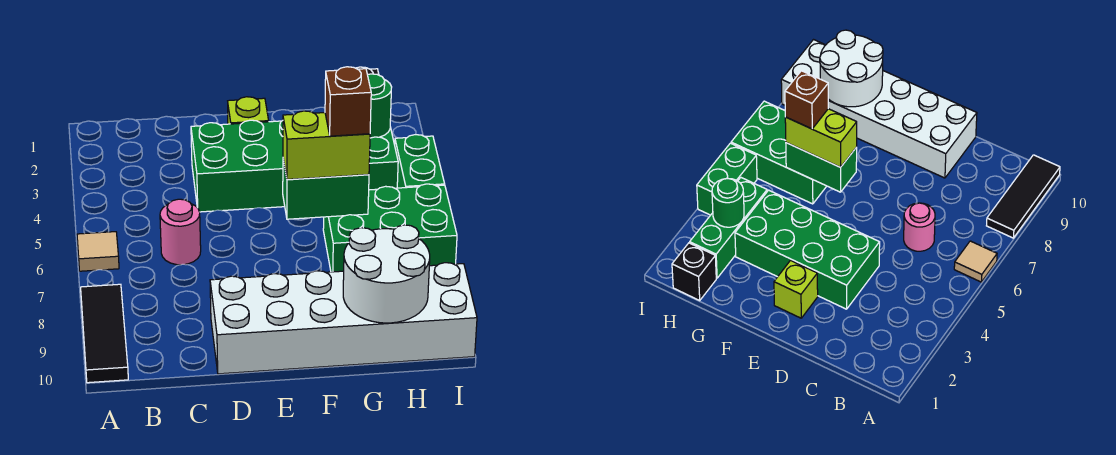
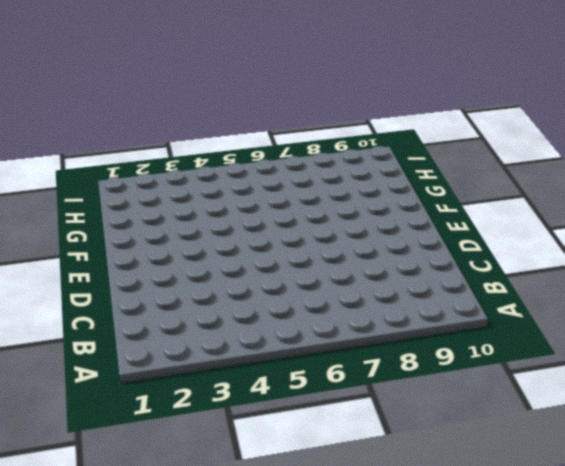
none -> tan tile A6 level 1
none -> black tile A8:A10 level 1
none -> pink round brick C6 level 1

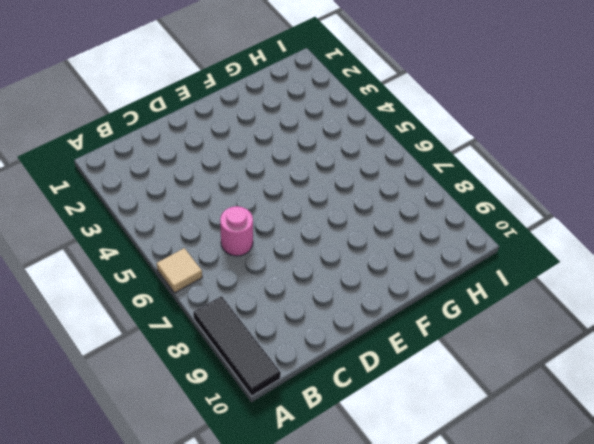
none -> green brick D3:G4 level 1
none -> white brick D9:I10 level 1
none -> lime brick E2 level 1

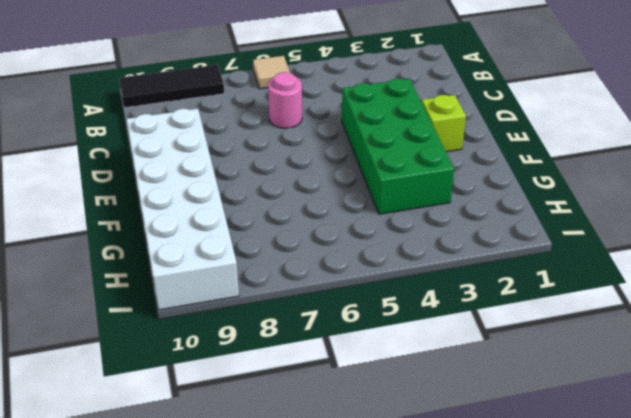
none -> green brick G6:I7 level 1
none -> black brick H1 level 1
none -> green brick H2:H4 level 1

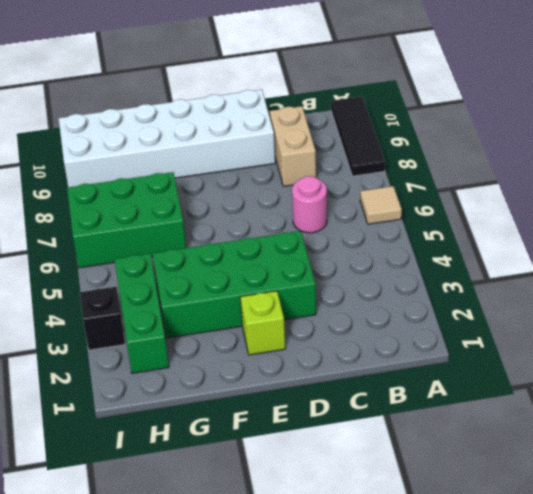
tan brick C8:C9 level 1 -> none
black brick I3 level 1 -> black brick H1 level 1
none -> green brick I4:I5 level 1
none -> green brick F6:G6 level 2
none -> white round brick G9:H10 level 2

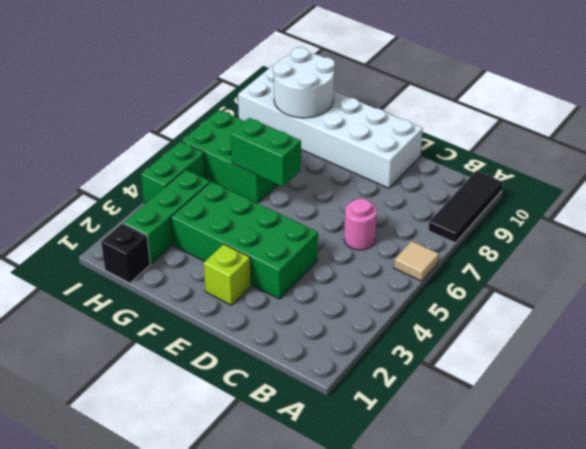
none -> green round brick H3 level 2
none -> lime brick F6:G6 level 3
none -> brown brick G6 level 4

